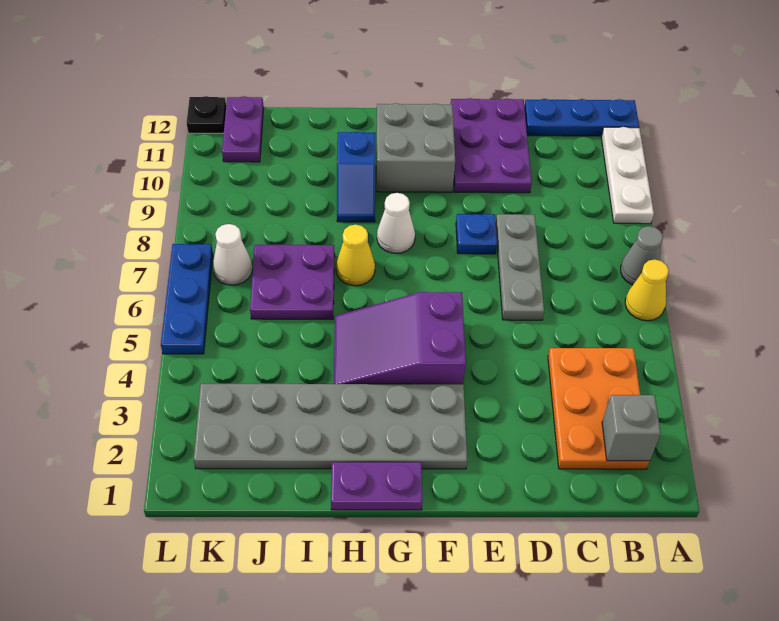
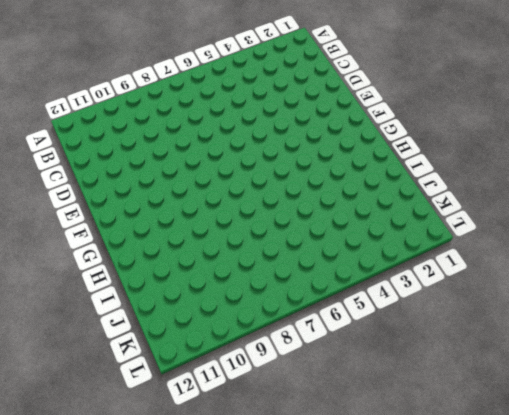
none -> yellow cone A6 level 1
none -> grey cone A7 level 1
none -> white plate A9:A11 level 1

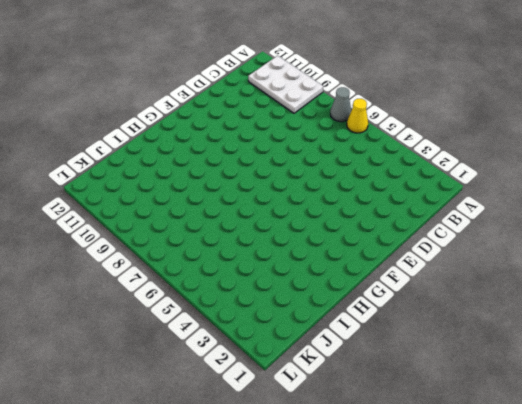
white plate A9:B11 level 1 -> white plate A9:A11 level 1
none -> blue plate A12:C12 level 1
none -> orange plate B2:C4 level 1
none -> grey plate D6:D8 level 1

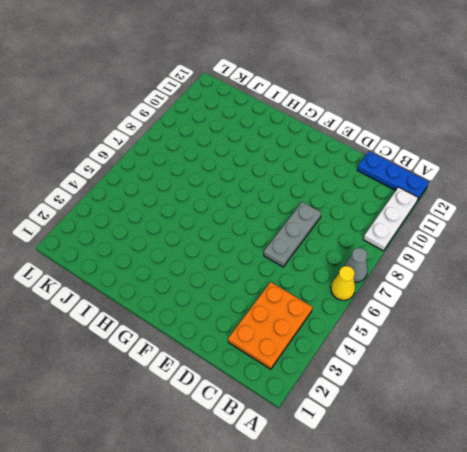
none -> purple plate D10:E12 level 1
none -> blue plate E8 level 1
none -> grey plate F2:K3 level 1

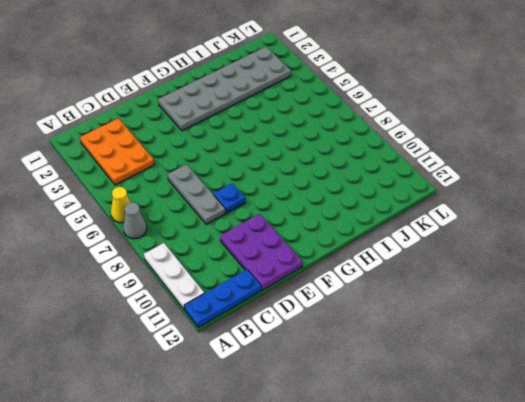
none -> purple slope F4:H5 level 1 top F
none -> grey brick F10:G11 level 1
none -> purple plate G1:H1 level 1

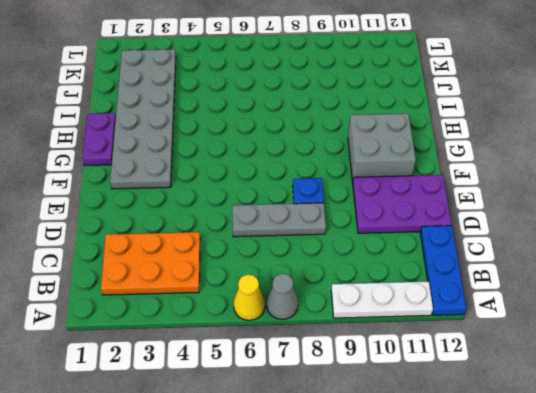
none -> purple slope F4:H5 level 1 top F
none -> white cone G8 level 1
none -> yellow cone H7 level 1

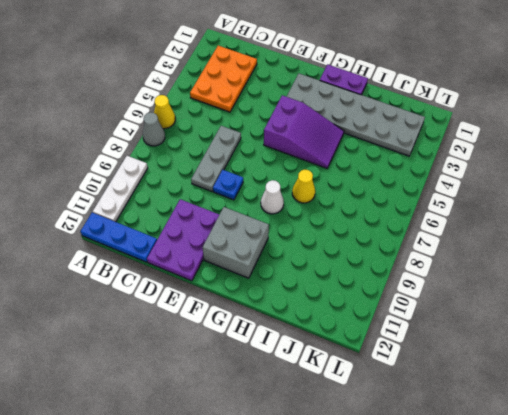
none -> blue slope H9:H10 level 1 top 10
none -> purple plate I6:J7 level 1
none -> white cone K7 level 1

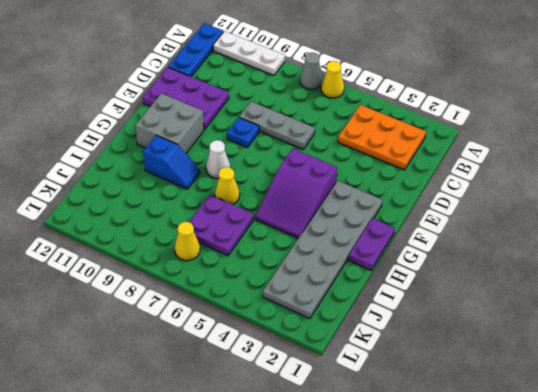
yellow cone K7 level 1 -> white cone K7 level 1
none -> purple plate K11:K12 level 1
none -> blue plate L5:L7 level 1
none -> black plate L12 level 1

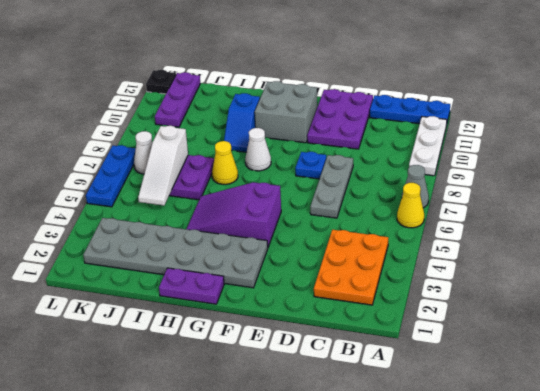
white slope J5:J7 level 2 top 7 -> none
purple plate K10:K12 level 1 -> purple plate K11:K12 level 1
none -> grey brick B2 level 2

